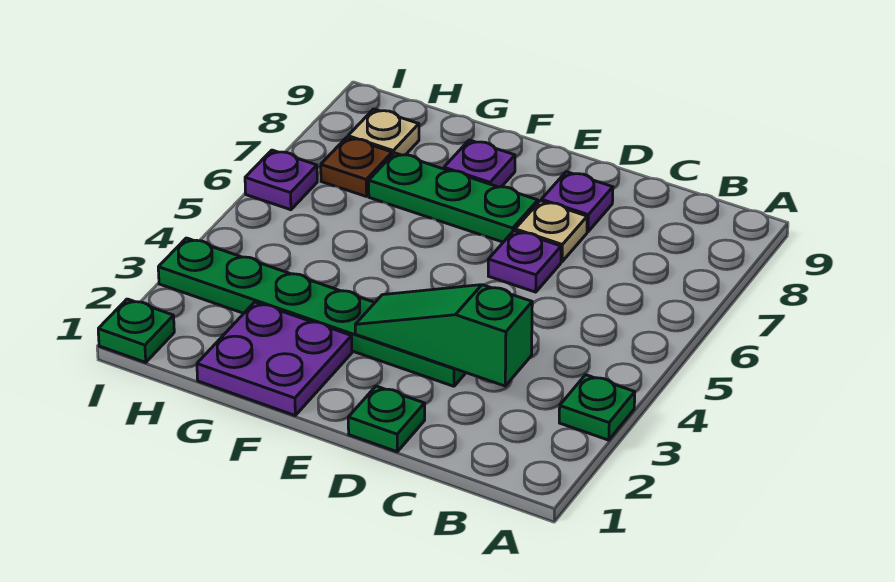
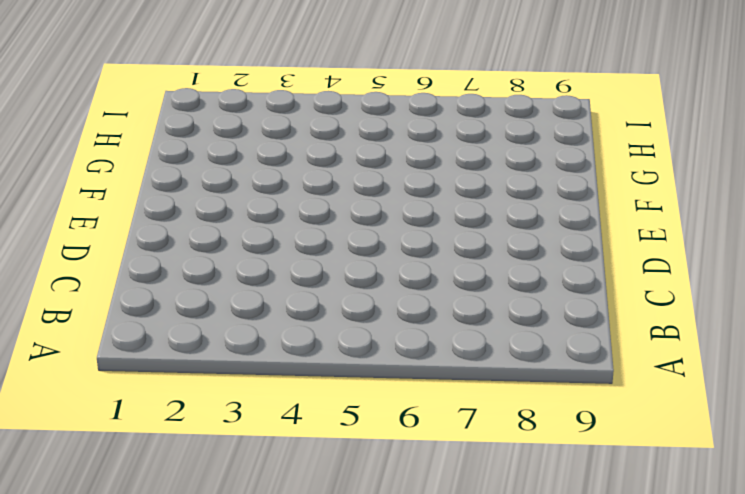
none -> green plate A3 level 1
none -> green plate D1 level 1
none -> green plate D3:I3 level 1

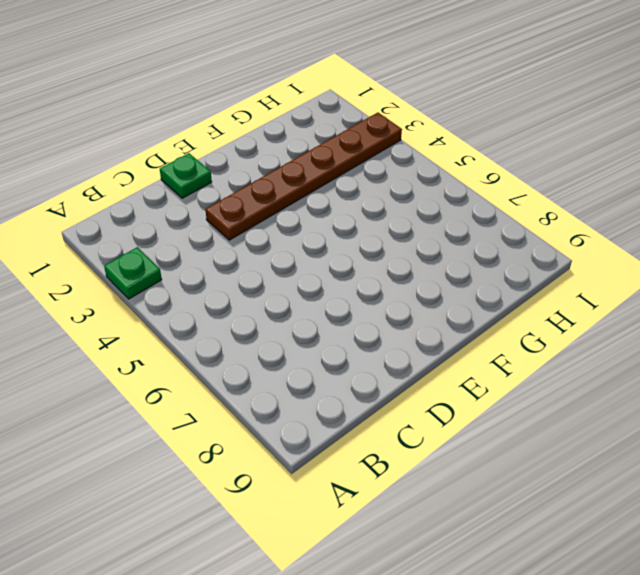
brown plate D3:I3 level 1 -> green plate D3:I3 level 1
none -> purple plate D6 level 1
none -> tan plate D7 level 1
none -> purple plate D8 level 1

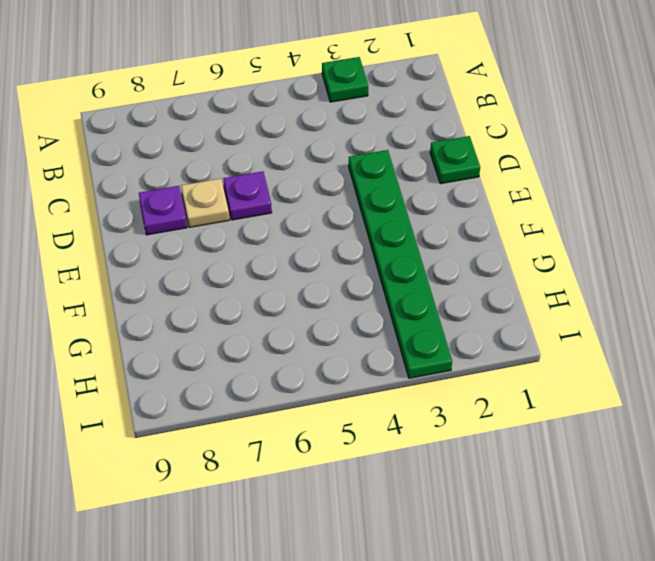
none -> green plate E7:G7 level 1
none -> purple plate F1:G2 level 1
none -> purple plate F8 level 1

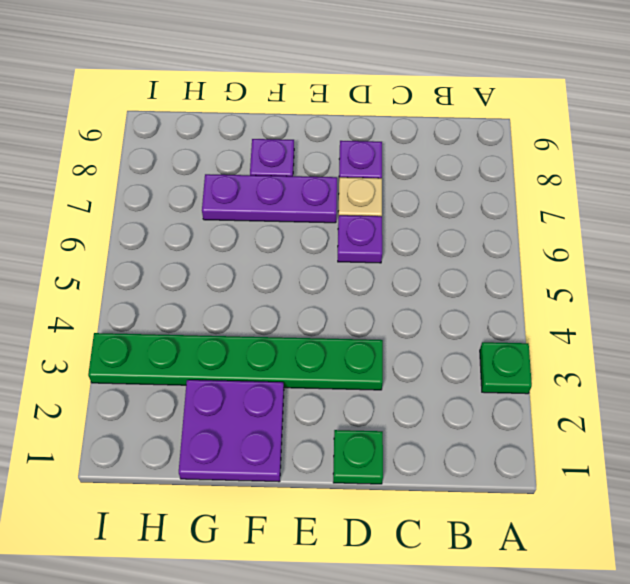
purple plate E7:G7 level 1 -> green plate E7:G7 level 1
none -> brown plate H7 level 1
none -> tan plate H8 level 1
none -> green plate I1 level 1

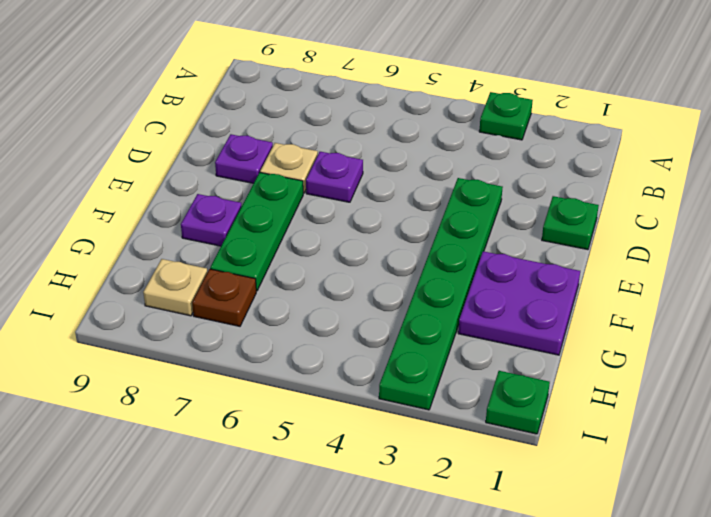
none -> purple plate I6 level 1
none -> green slope C3:E3 level 2 top C

